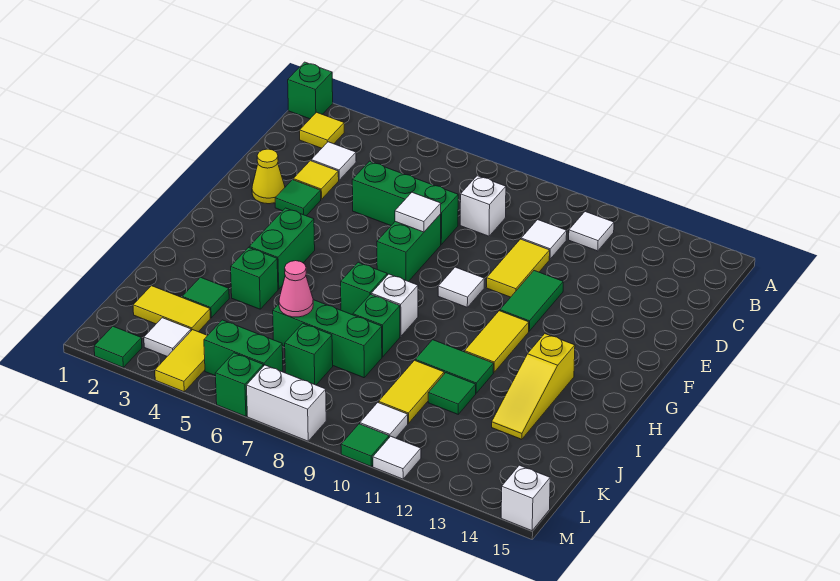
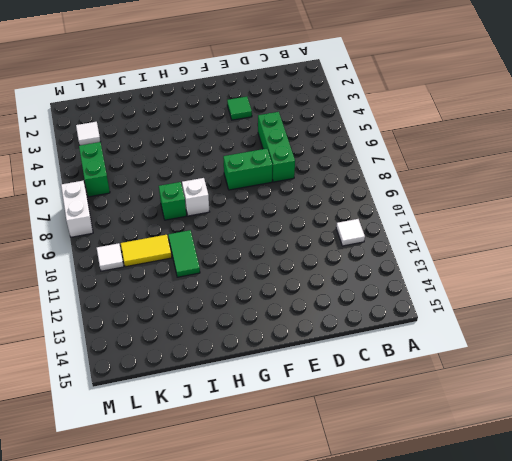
none -> green brick A1 level 1
none -> yellow tile B2 level 1
none -> white tile C3 level 1
none -> white brick C8 level 1

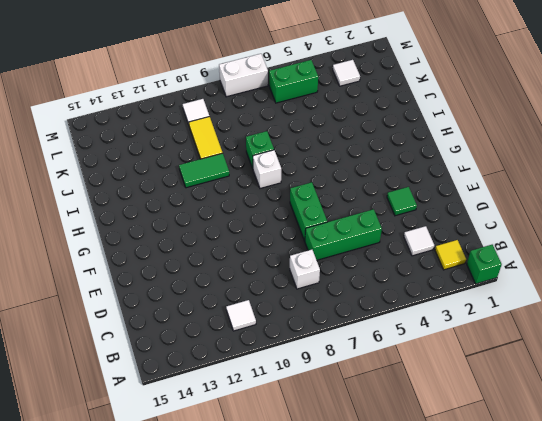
none -> white tile C10 level 1
none -> yellow tile D3 level 1
none -> yellow tile D10:E10 level 1
none -> yellow cone E2 level 1

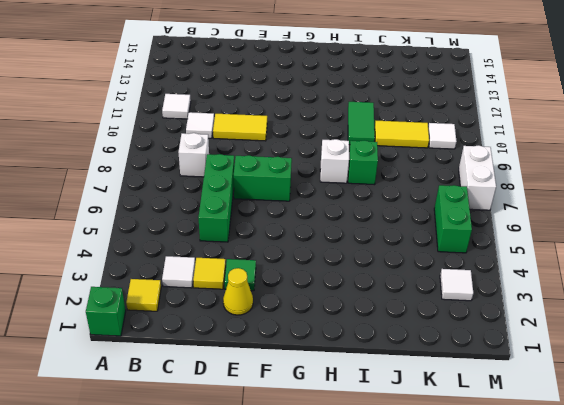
none -> green tile E11:F11 level 1
none -> white tile F9 level 1
none -> green brick G4:H4 level 1
none -> yellow tile G11:H11 level 1

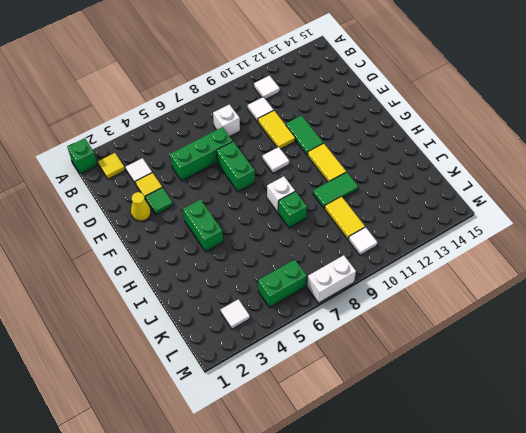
none -> green brick H7 level 1
none -> yellow slope H13:J13 level 1 top H
none -> green brick I4 level 1
none -> green tile J3 level 1

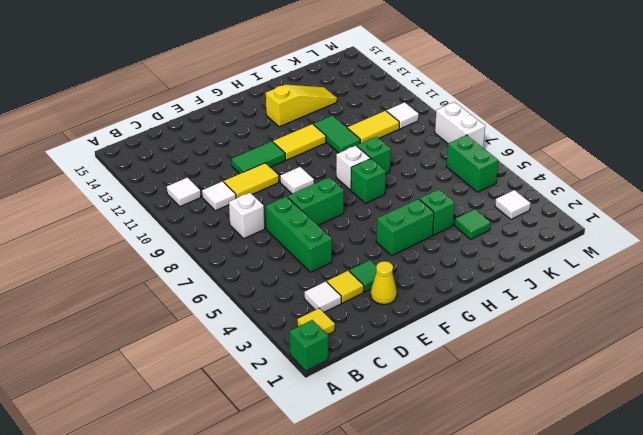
none -> green brick J6:J8 level 1
none -> green tile J11 level 1
none -> yellow tile K2:K3 level 1
none -> green brick K7 level 1

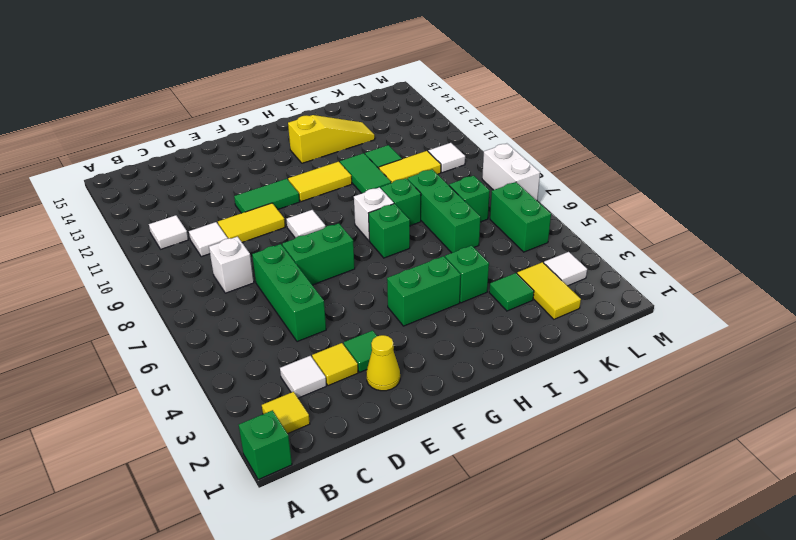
none -> yellow tile L4:M4 level 1
none -> green tile M2 level 1
none -> green brick M6 level 1
none -> green tile M10 level 1

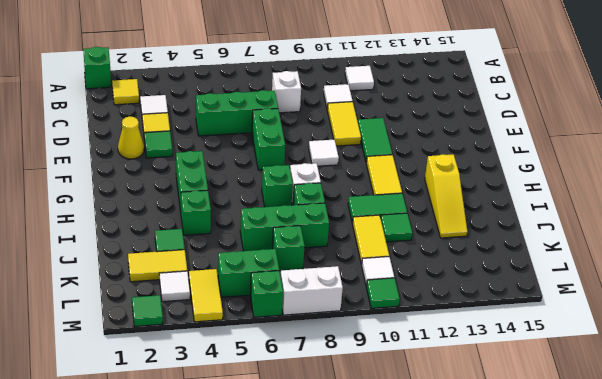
none -> white tile M11 level 1
none -> white brick M15 level 1
none -> white tile E7 level 2
none -> pink cone J6 level 2

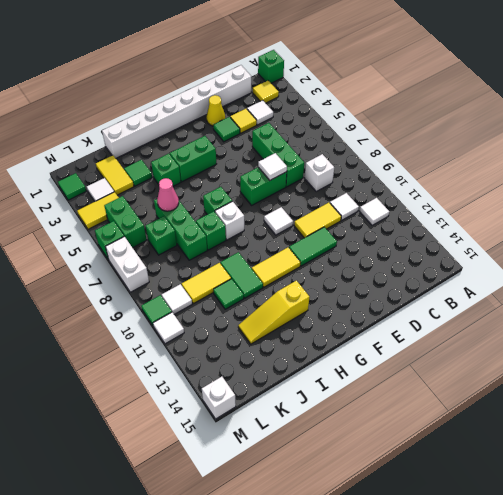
white brick C1:J1 level 1 -> none

